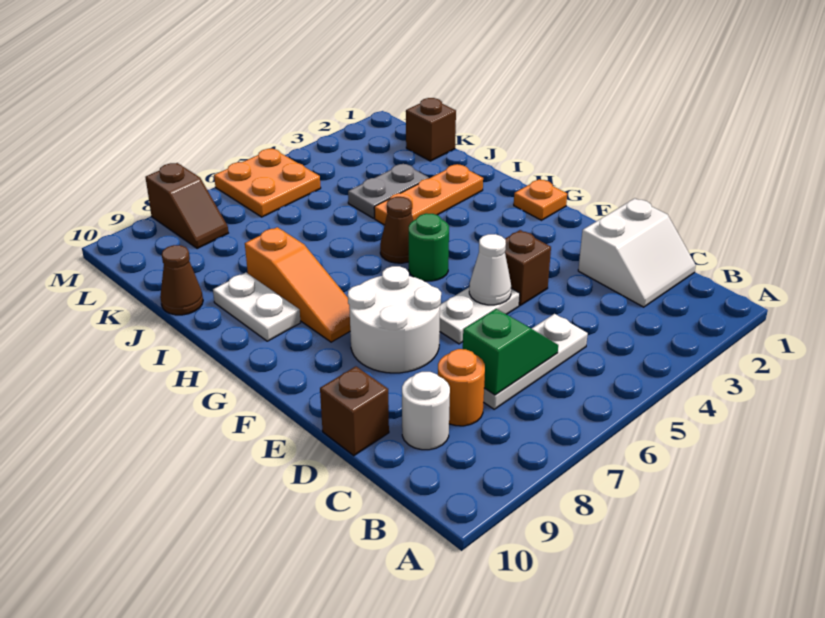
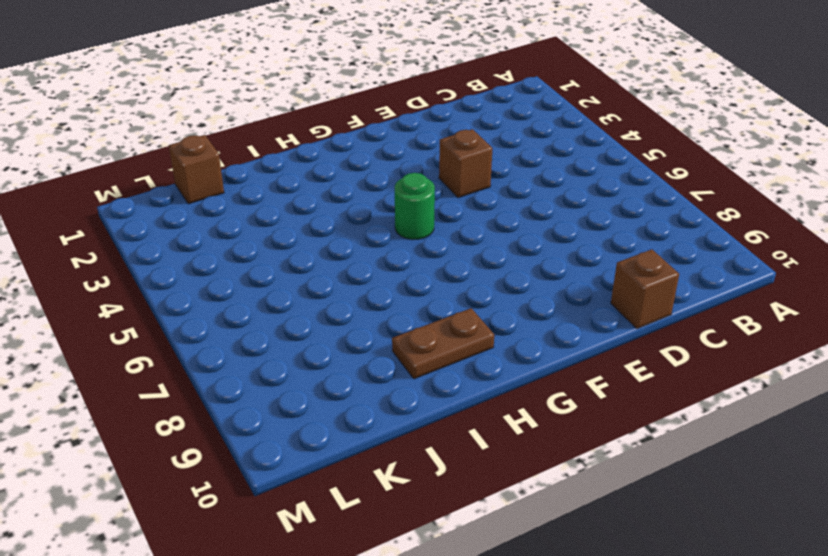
brown plate H9:I9 level 1 -> white plate H9:I9 level 1
none -> white slope C1:D2 level 1 top D
none -> white plate C5:C7 level 1
none -> orange round brick C8 level 1

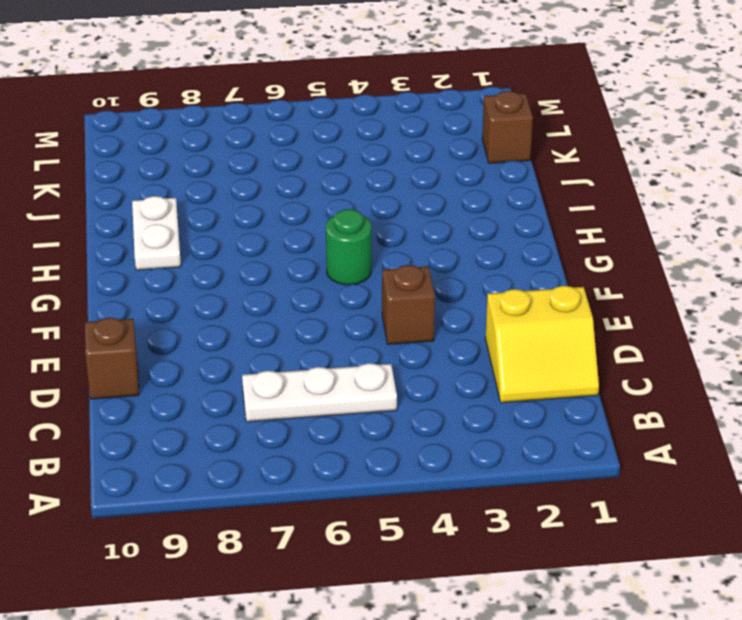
yellow slope C1:D2 level 1 top D -> white slope C1:D2 level 1 top D
none -> orange round brick C8 level 1
none -> white round brick C9 level 1
none -> white plate E5:E6 level 1

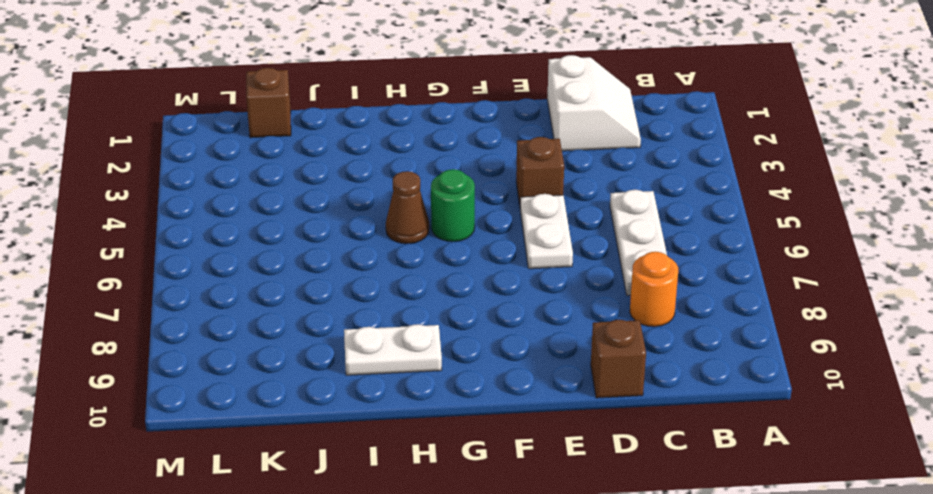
none -> white round brick C9 level 1
none -> white round brick E7:F8 level 1
none -> orange plate G1 level 1

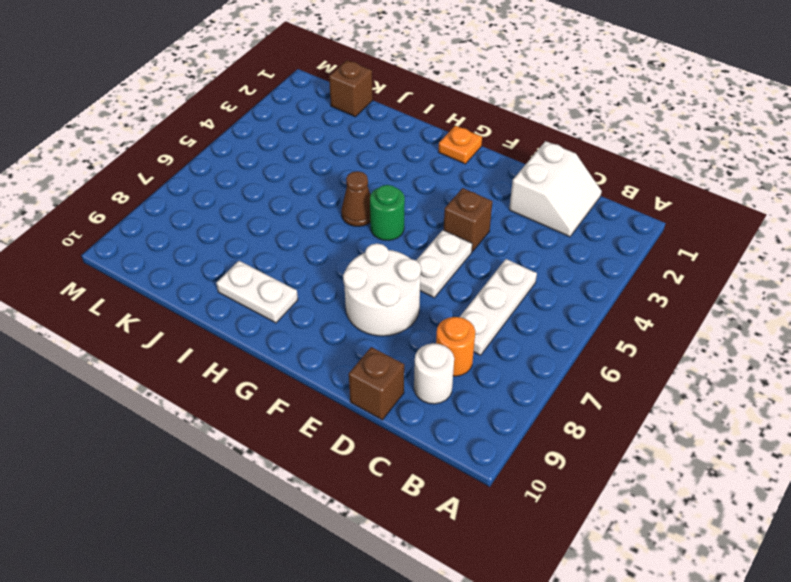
none -> orange slope G8:I8 level 1 top I
none -> orange plate I2:I4 level 1
none -> grey plate J3:J4 level 1

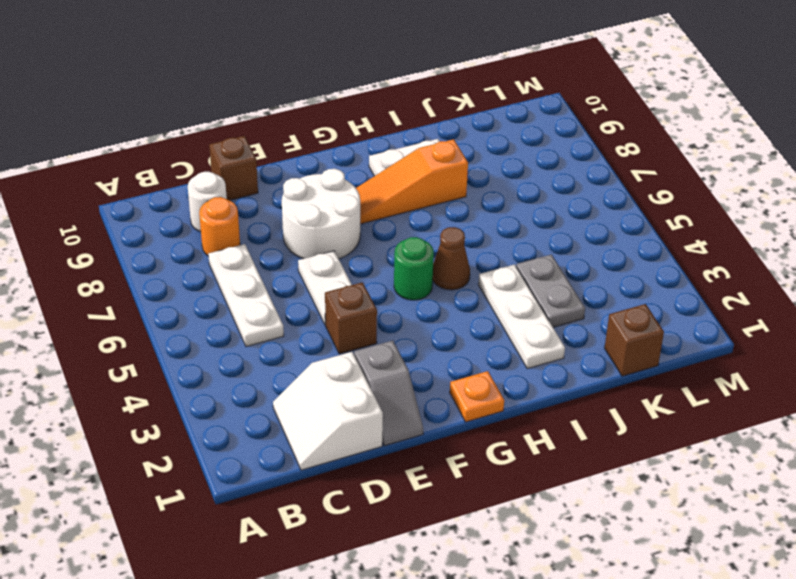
grey slope E1:E2 level 1 top 2 -> none
white plate I2:I4 level 1 -> orange plate I2:I4 level 1
none -> brown cone J10 level 1
none -> orange plate L5:M6 level 1
none -> brown slope L8:M8 level 1 top M

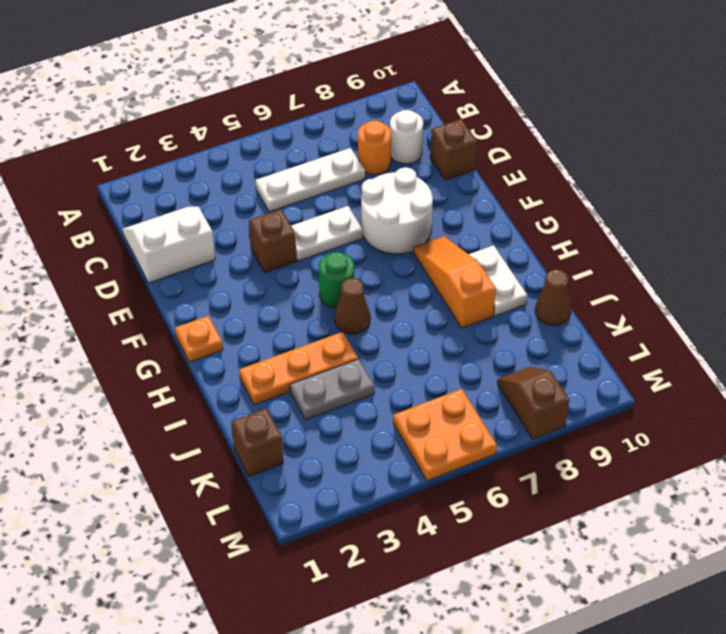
none -> green slope C6:C7 level 2 top 7
none -> white cone E5 level 2

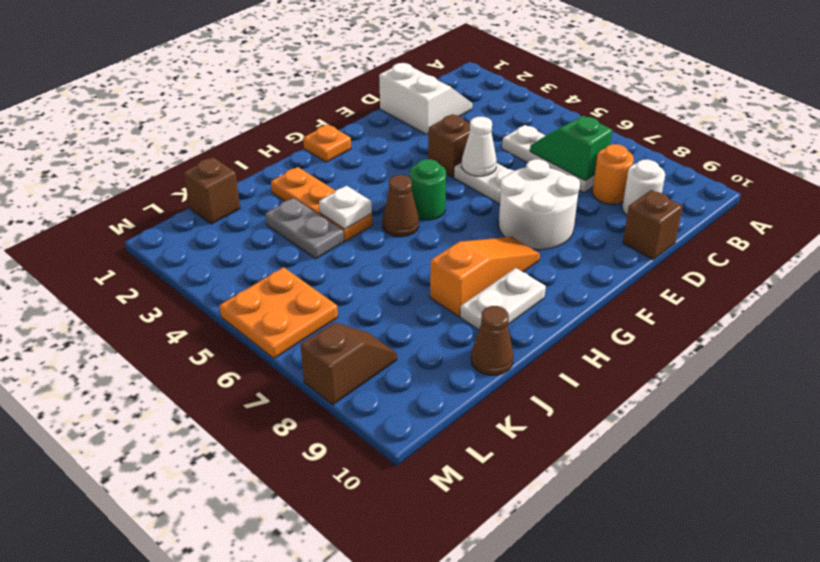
white plate I4 level 2 -> none

